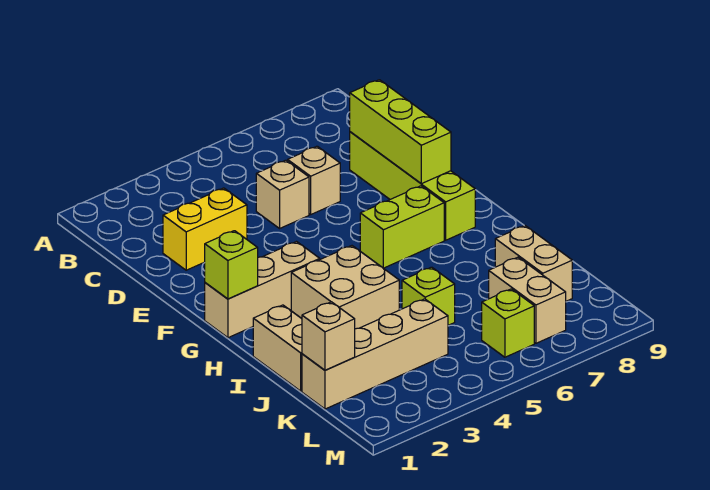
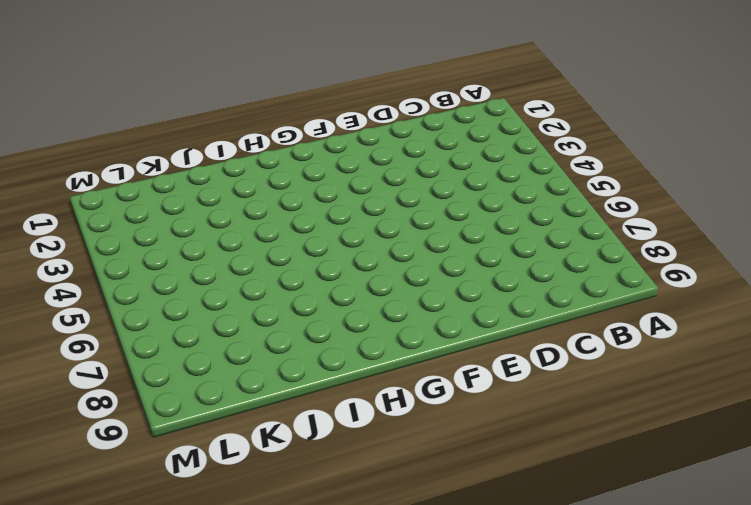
none -> yellow brick D2:D3 level 1
none -> tan brick D5 level 1
none -> tan brick D6 level 1

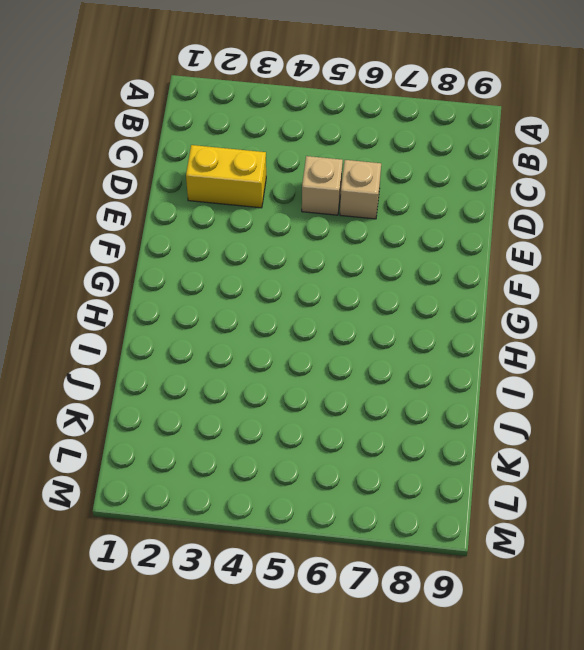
none -> lime brick D8:G8 level 1
none -> tan brick G1:G3 level 1
none -> lime brick G6:G7 level 1

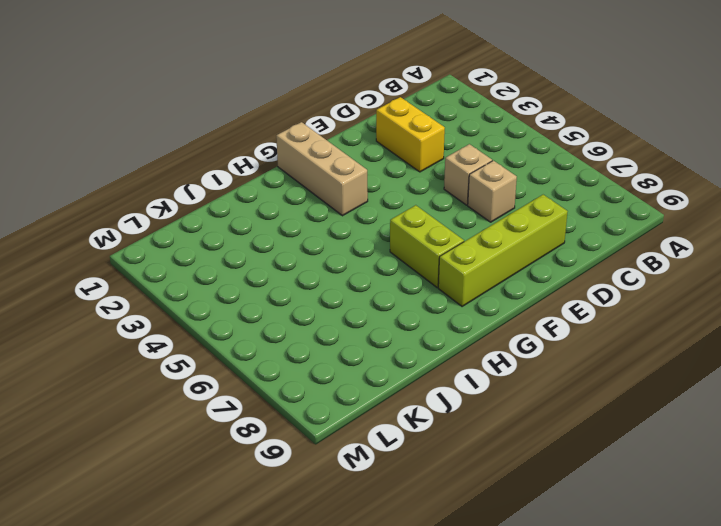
none -> tan brick H3:I4 level 1
none -> tan brick I1:J1 level 1
none -> lime brick J5 level 1

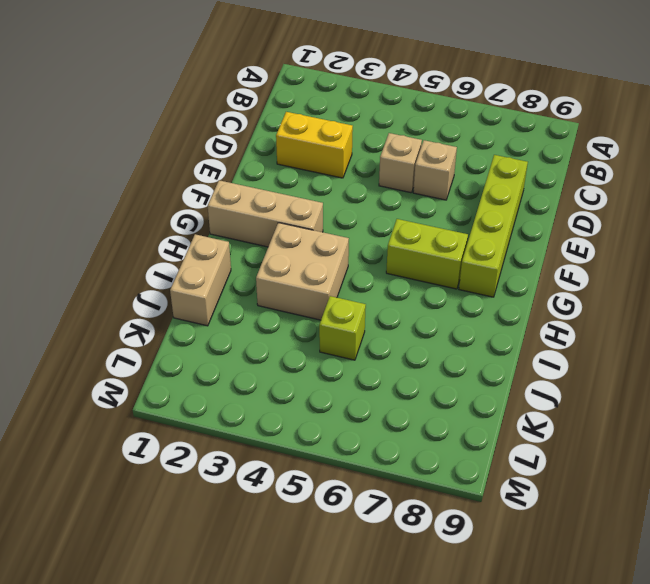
none -> tan brick J8:K8 level 1
none -> tan brick K1:K4 level 1
none -> tan brick K7:L7 level 1

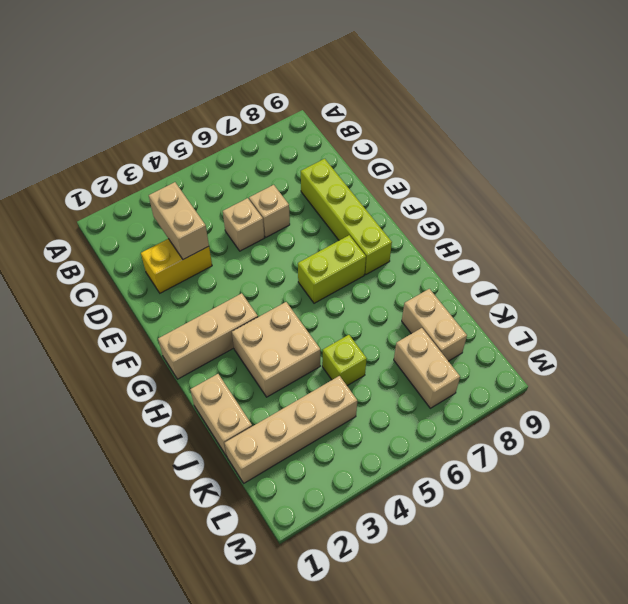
tan brick C3:D3 level 2 -> none
none -> lime brick L6 level 1
none -> lime brick D8:F8 level 2
none -> lime brick G1 level 2

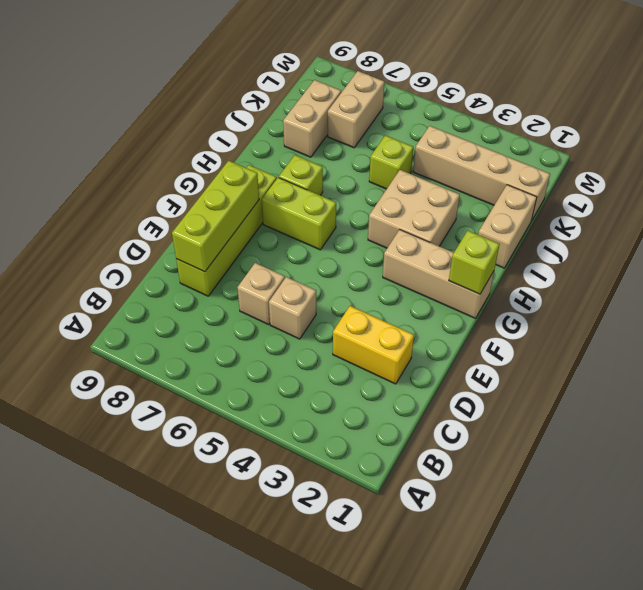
lime brick H7 level 1 -> lime brick L6 level 1
none -> tan brick K1 level 2

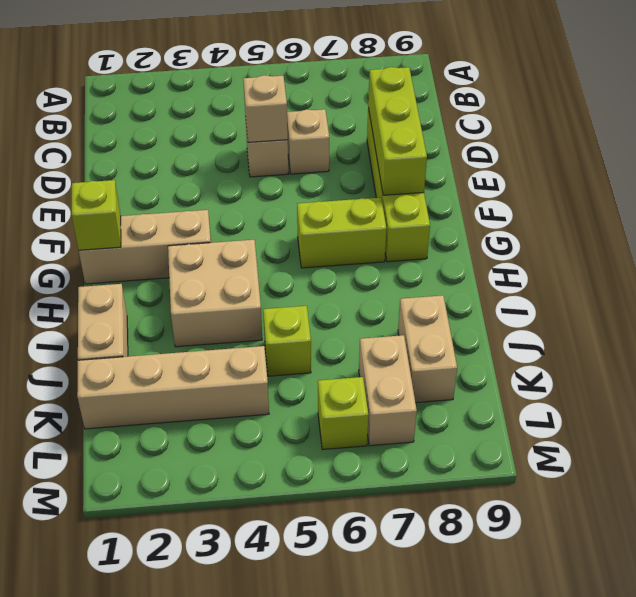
tan brick D5 level 2 -> tan brick K1 level 2
none -> yellow brick D2:D3 level 1

